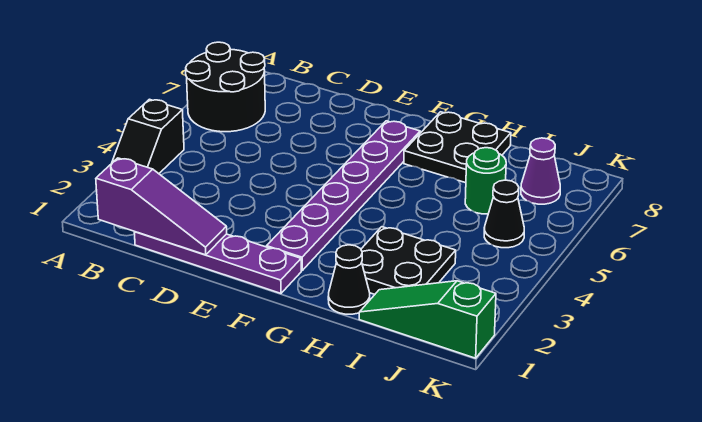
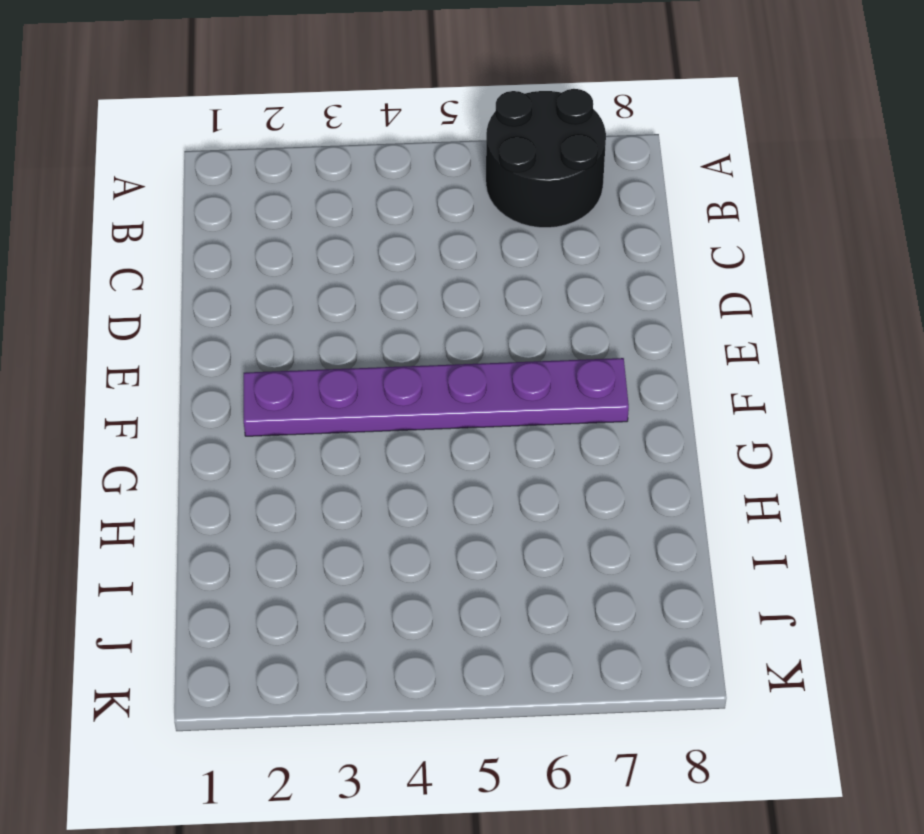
none -> black slope A3:A4 level 1 top 4
none -> purple plate C1:F1 level 1
none -> black plate G7:H8 level 1

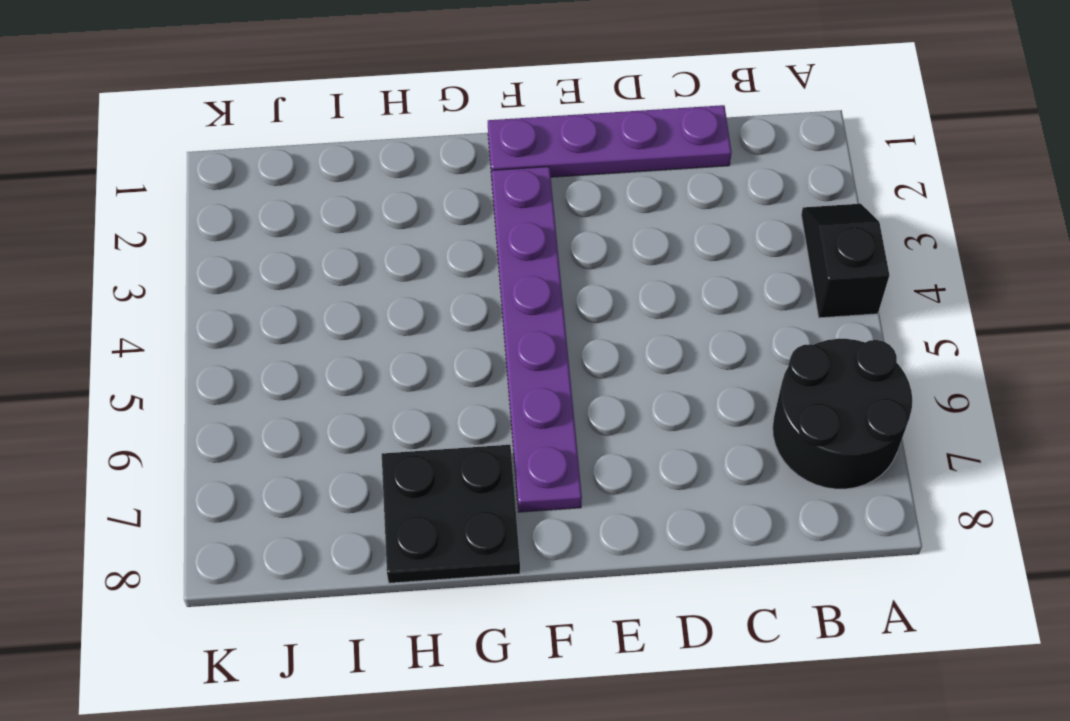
none -> black cone H1 level 1
none -> black plate H2:I3 level 1
none -> green slope I1:K1 level 1 top K

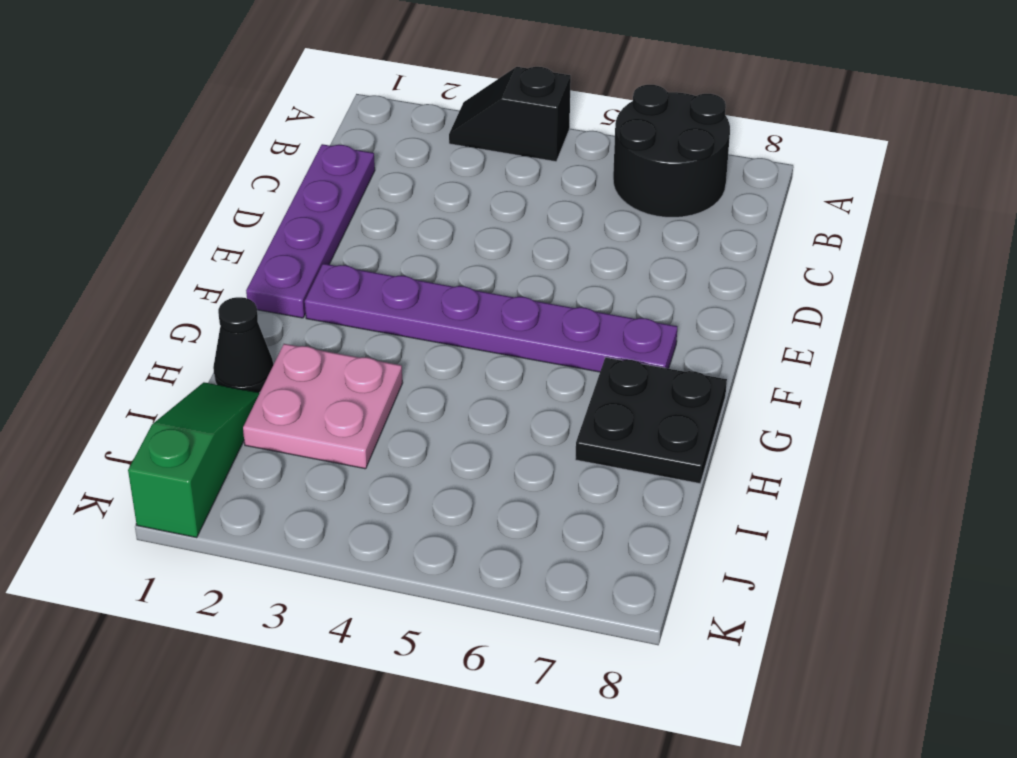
pink plate H2:I3 level 1 -> black plate H2:I3 level 1
none -> green round brick I6 level 1
none -> black cone J5 level 1
none -> purple cone J7 level 1

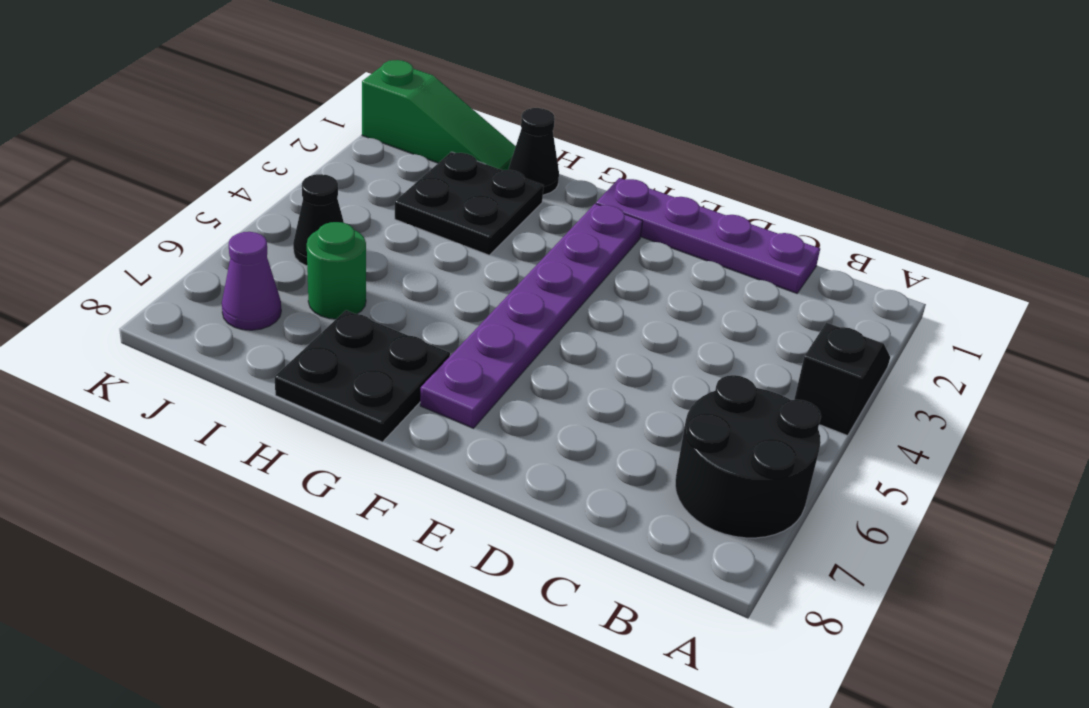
none -> purple slope B1:D1 level 2 top B

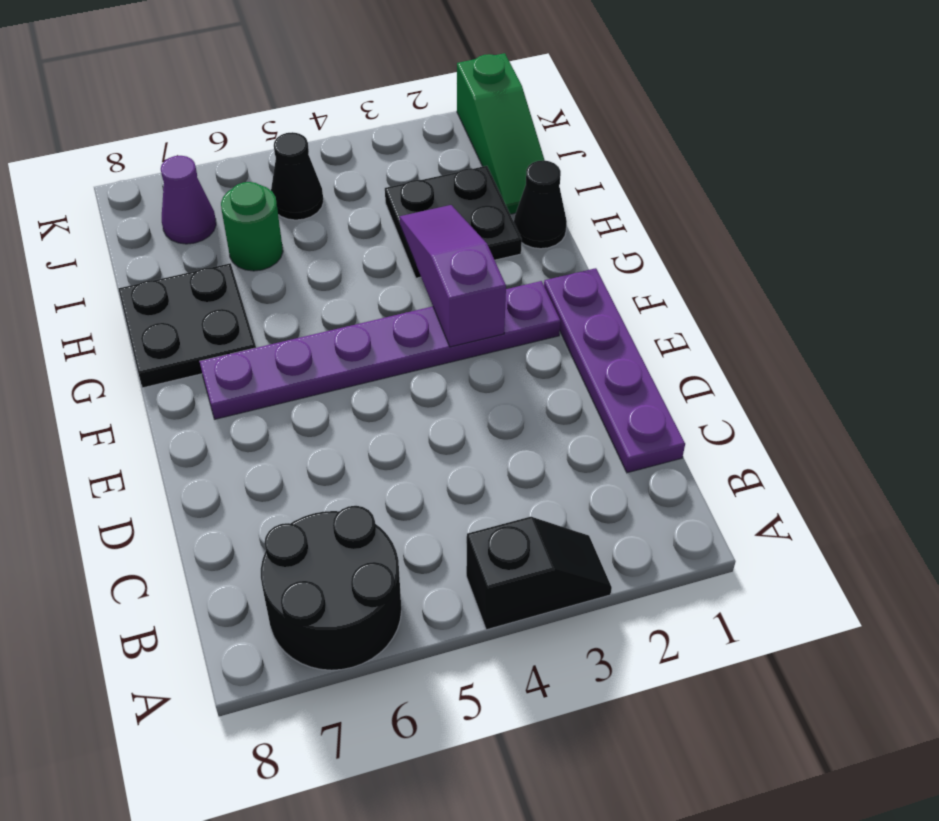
purple slope F3:H3 level 2 top F -> purple slope B1:D1 level 2 top B

